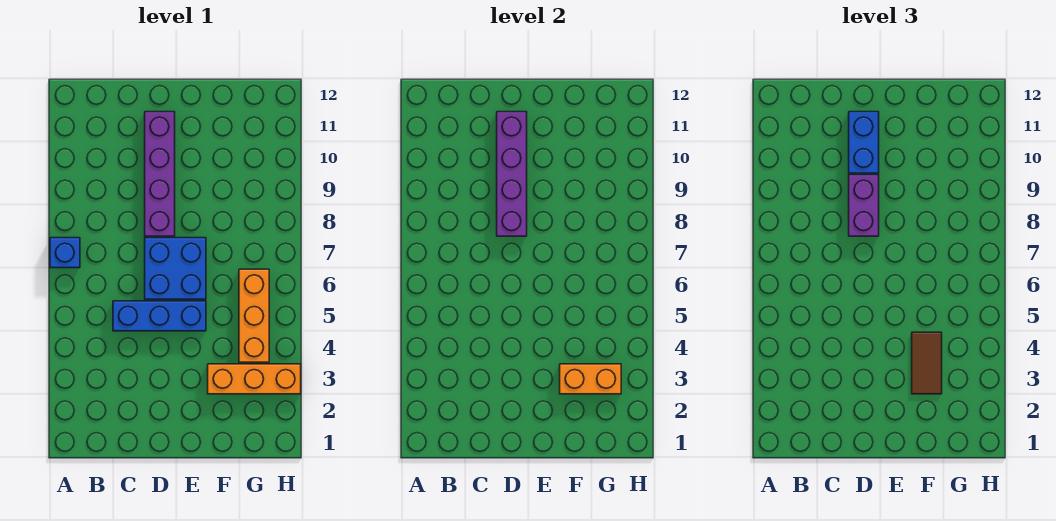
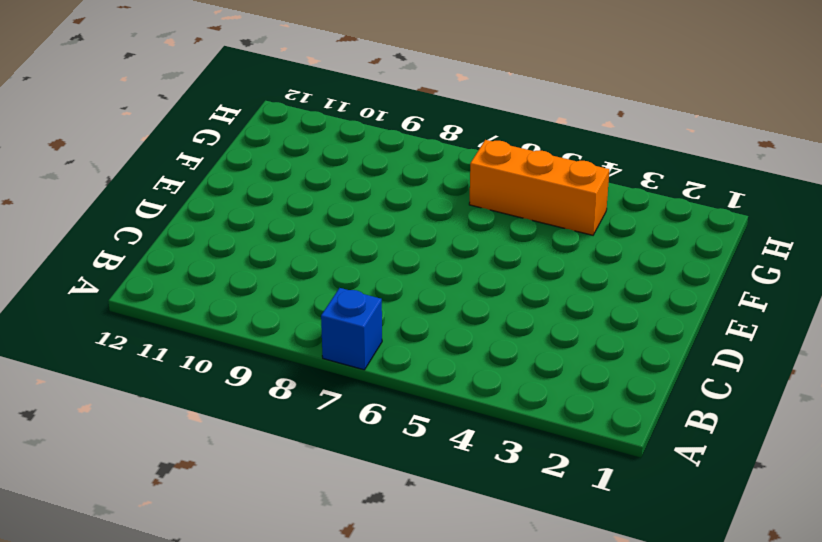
none -> blue brick C5:E5 level 1
none -> blue brick D6:E7 level 1

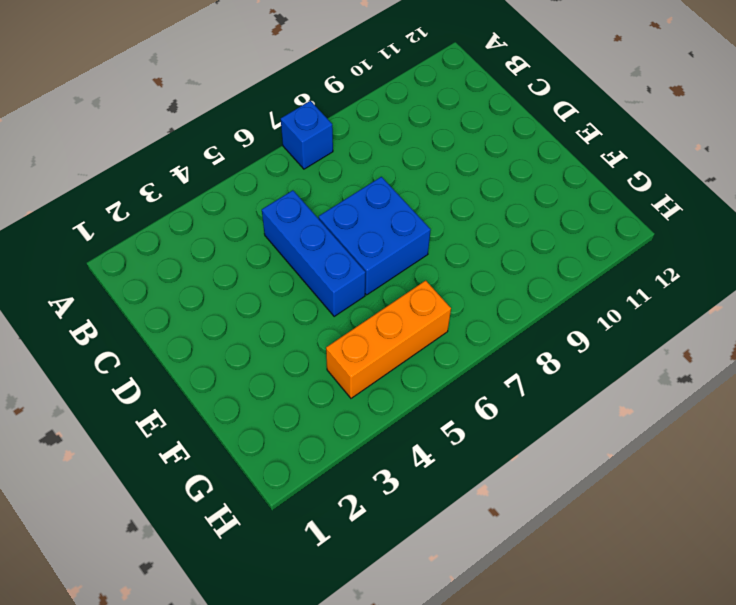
none -> purple brick D8:D11 level 1
none -> orange brick F3:H3 level 1

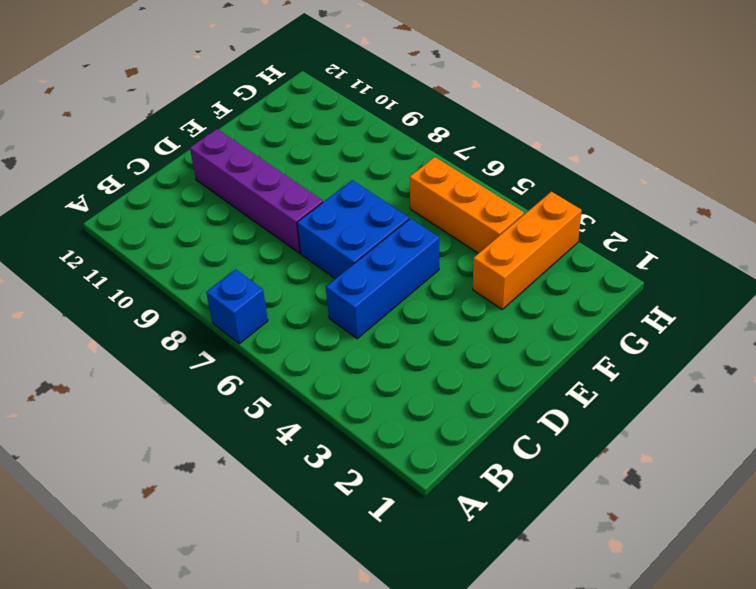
none -> purple brick D8:D11 level 2
none -> orange brick F3:G3 level 2

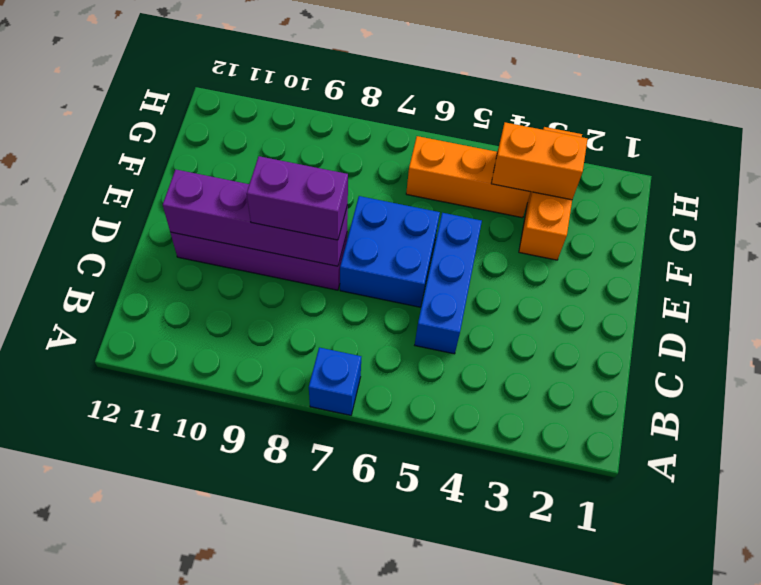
orange brick G3:G4 level 2 -> orange brick F3:G3 level 2
none -> blue brick D10:D11 level 3
none -> brown tile F3:F4 level 3

